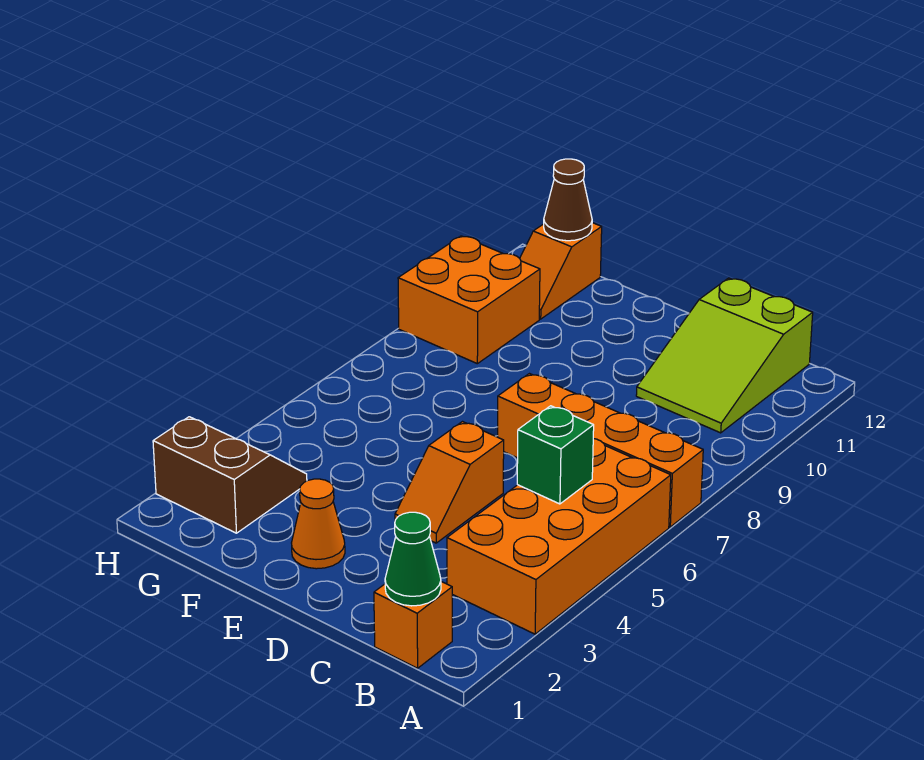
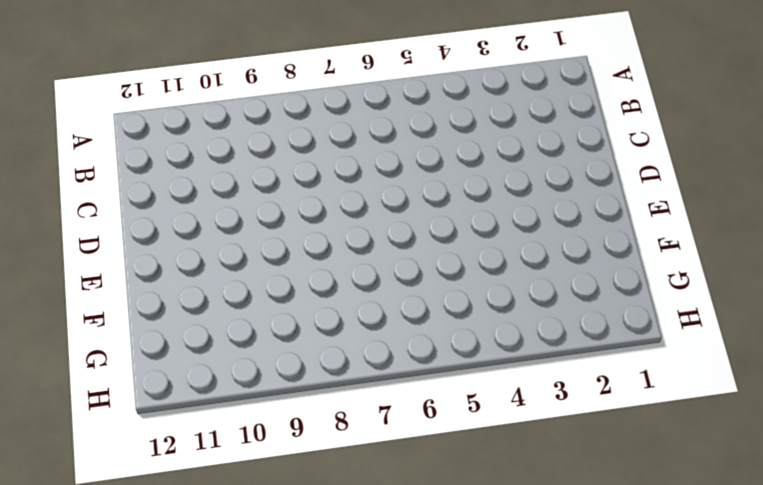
none -> orange brick A3:B6 level 1
none -> orange brick A7:D7 level 1
none -> orange brick B1 level 1

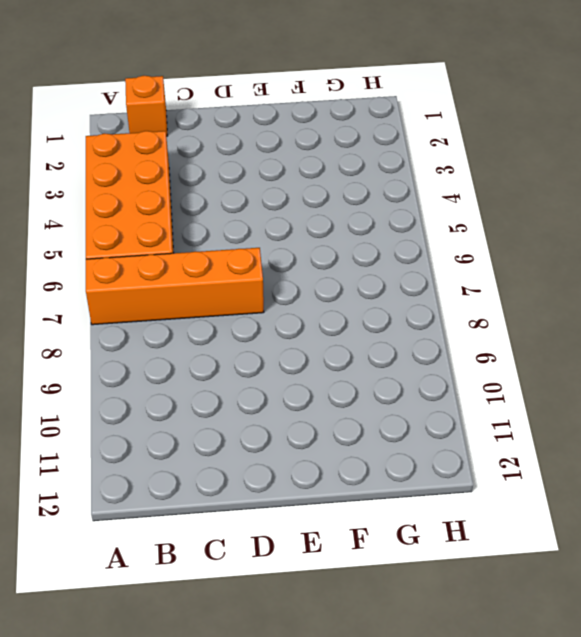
none -> lime slope B10:C12 level 1 top 12
none -> orange slope D4:D5 level 1 top 5
none -> orange cone E2 level 1

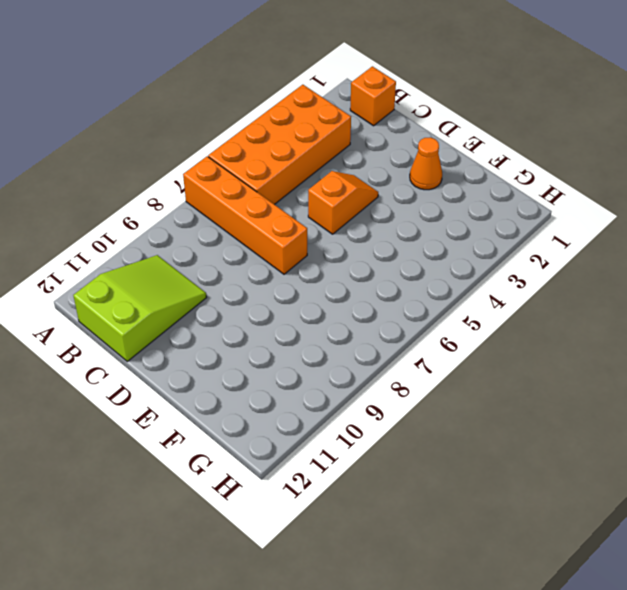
none -> brown slope G2:H3 level 1 top 2
none -> orange brick G9:H10 level 1
none -> orange slope G11:G12 level 1 top 12

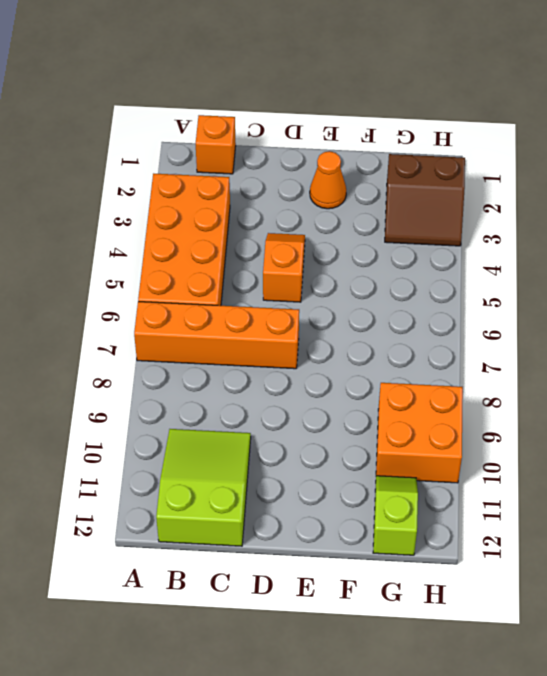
lime slope G11:G12 level 1 top 12 -> orange slope G11:G12 level 1 top 12
none -> green cone B1 level 2
none -> green brick B5 level 2
none -> brown cone G12 level 2

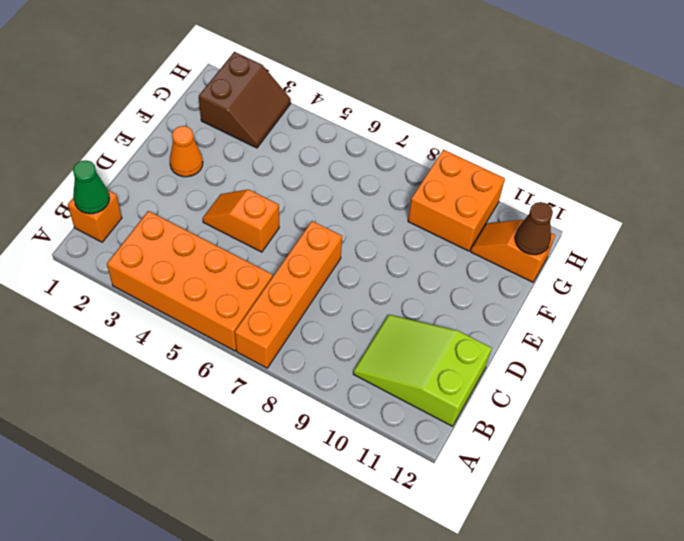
none -> green brick B5 level 2

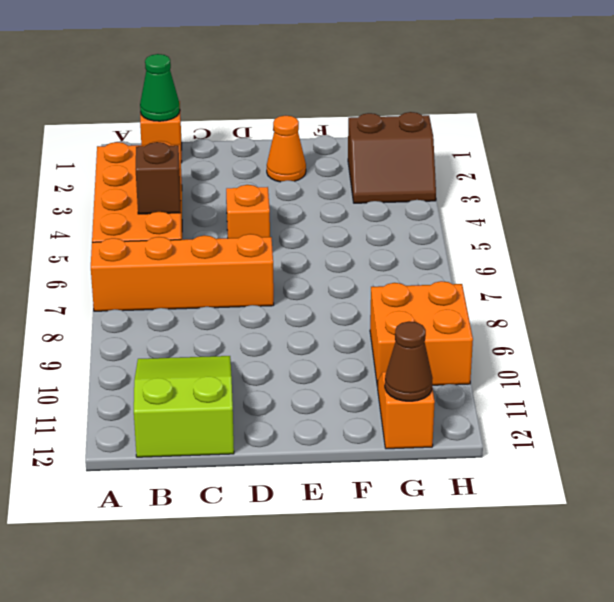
brown brick B5 level 2 -> green brick B5 level 2

